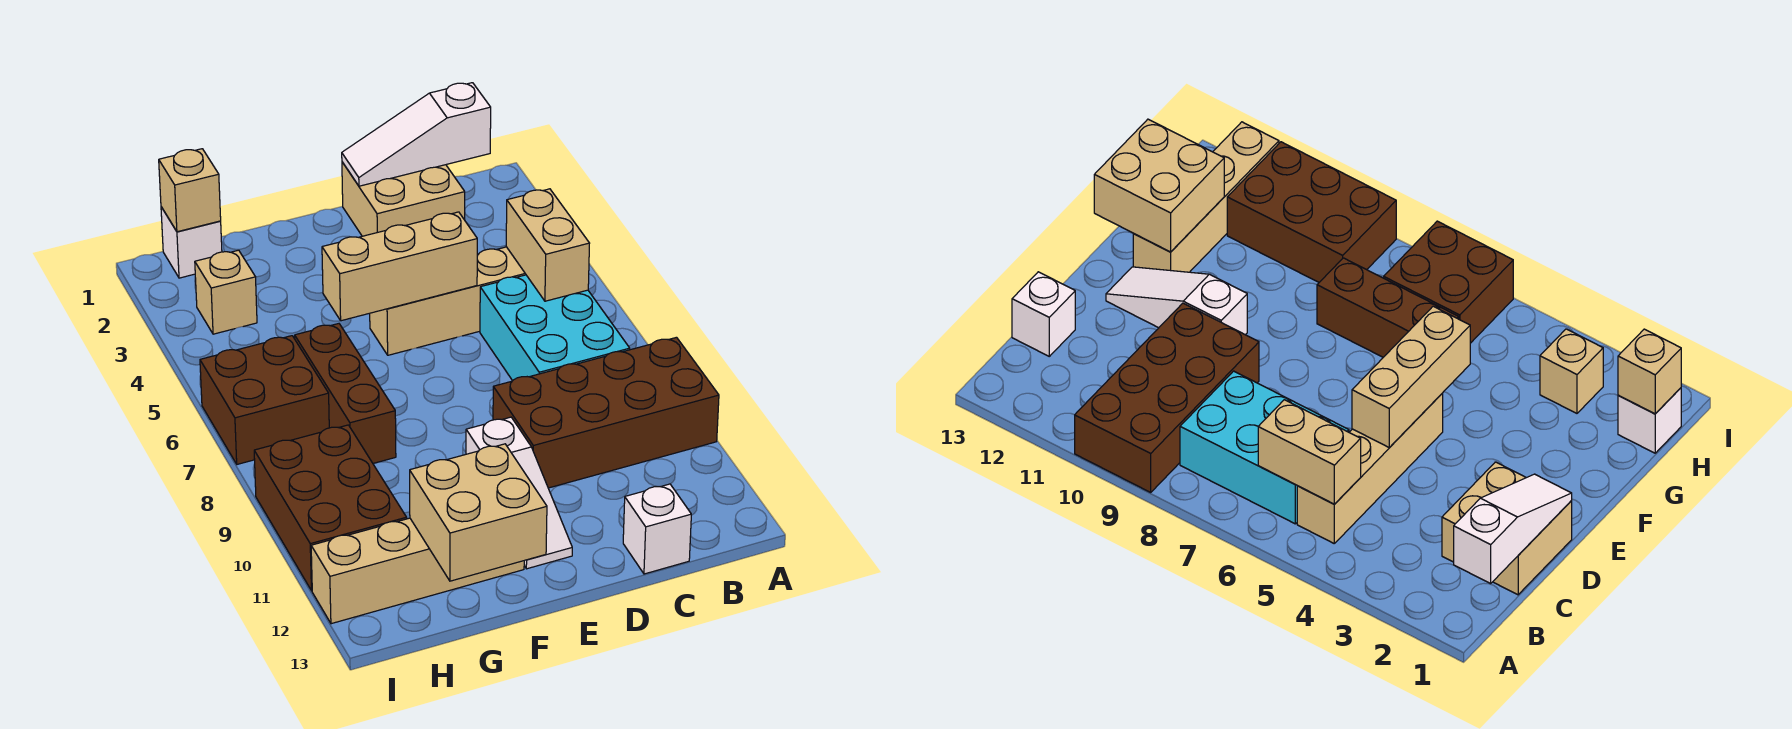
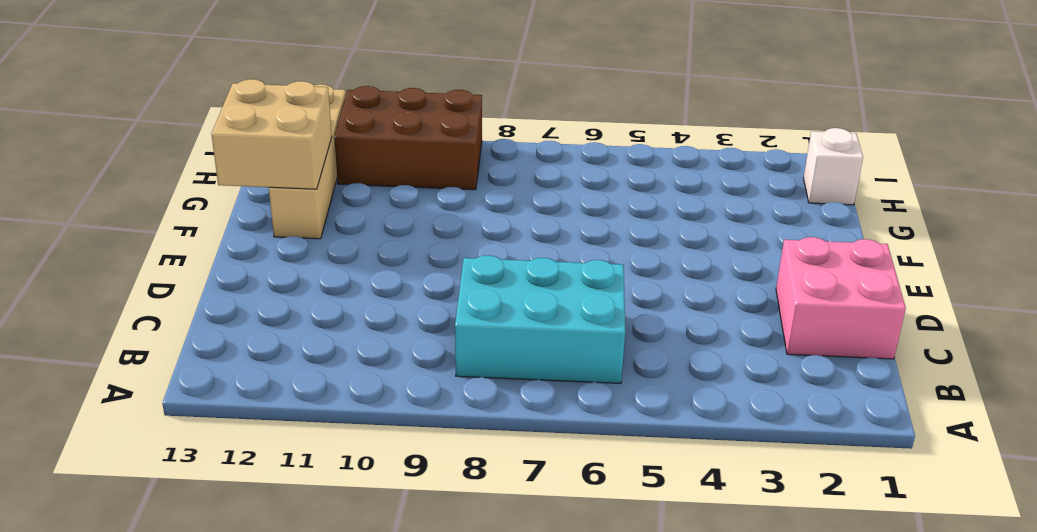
pink brick C1:D2 level 1 -> tan brick C1:D2 level 1
none -> brown brick A9:D10 level 1
none -> tan brick B5:E5 level 1
none -> white brick C13 level 1

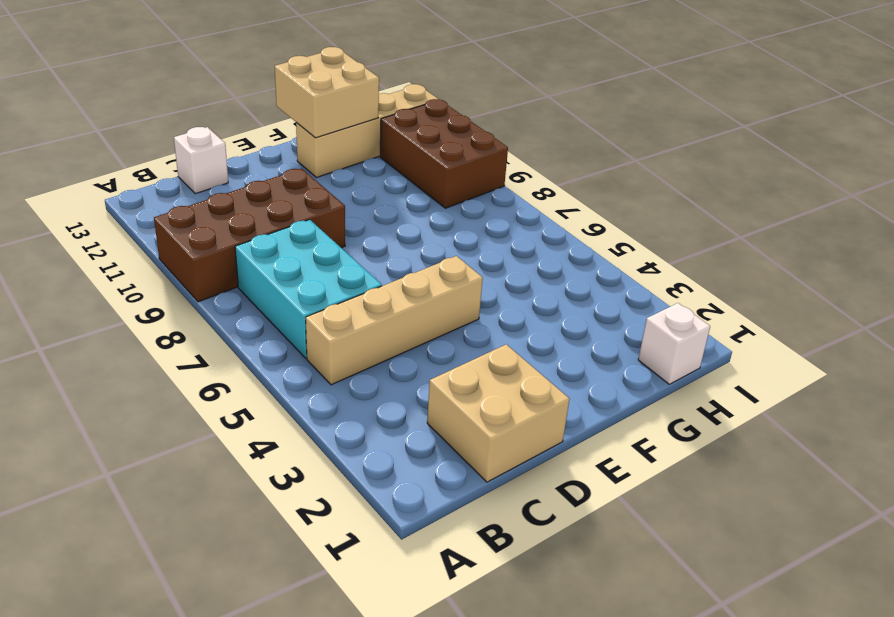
none -> white slope E10:E12 level 1 top 10
none -> brown brick G6:G8 level 1
none -> tan brick H3 level 1

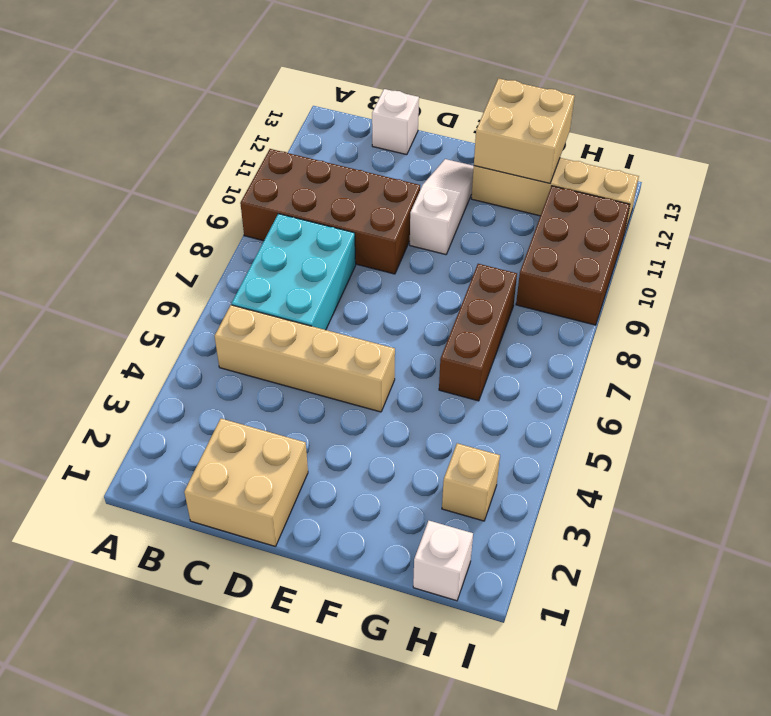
none -> brown brick H6:I7 level 1
none -> white slope B1:D1 level 2 top B
none -> tan brick B5:B6 level 2

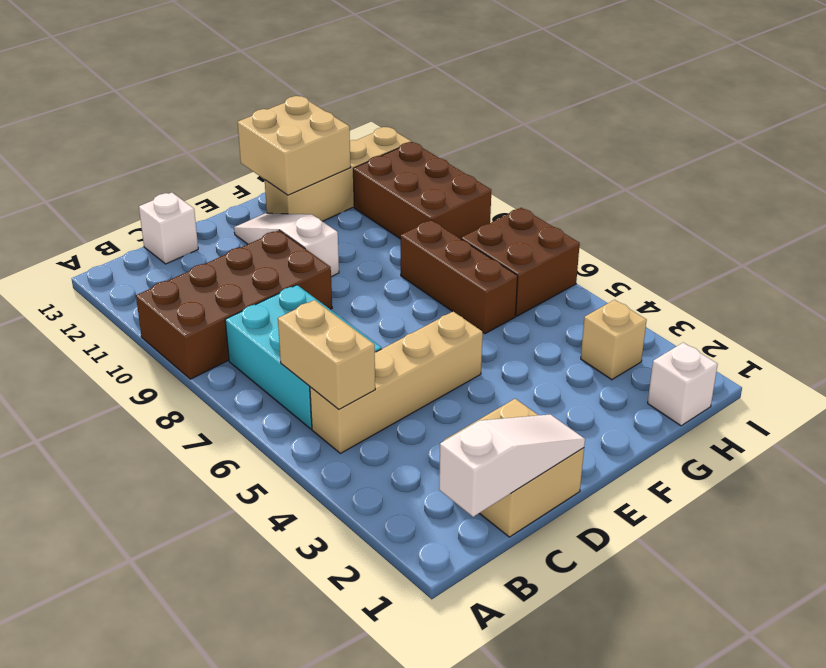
none -> tan brick D5:F5 level 2
none -> tan brick H1 level 2

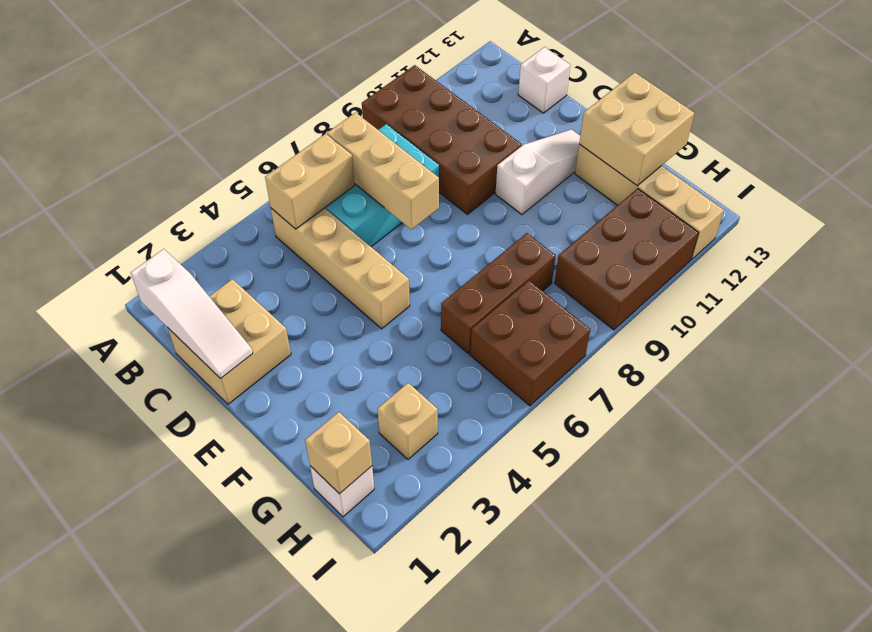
tan brick B7:D7 level 2 -> tan brick D5:F5 level 2

